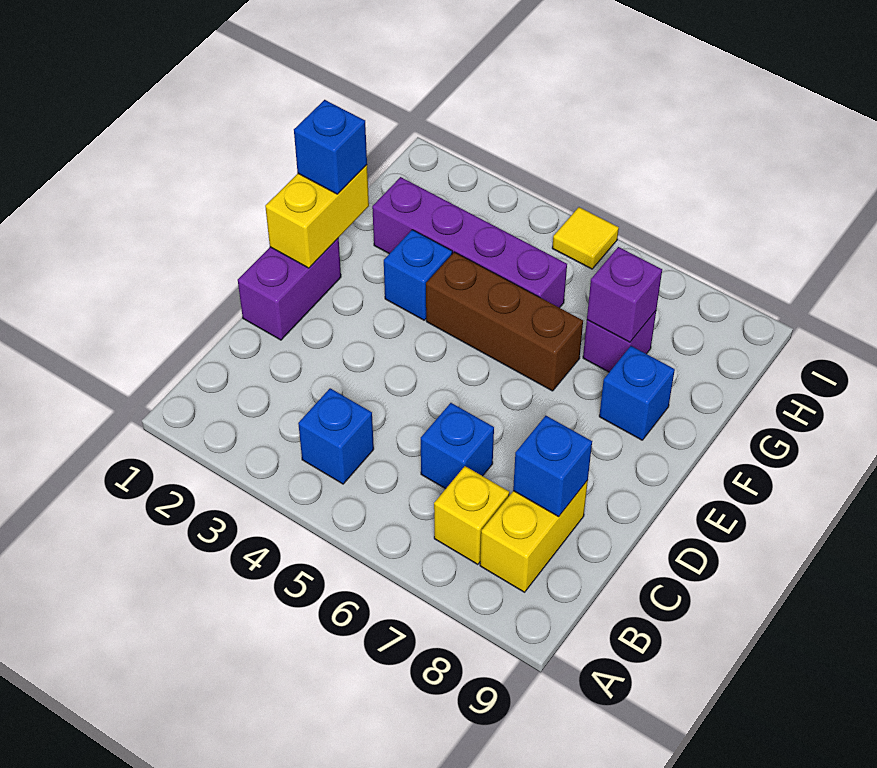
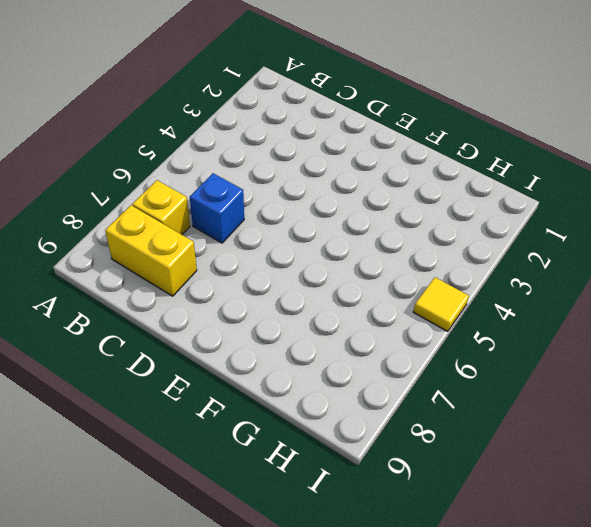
none -> blue brick B4 level 1
none -> purple brick D1:E1 level 1
none -> blue brick F3 level 1

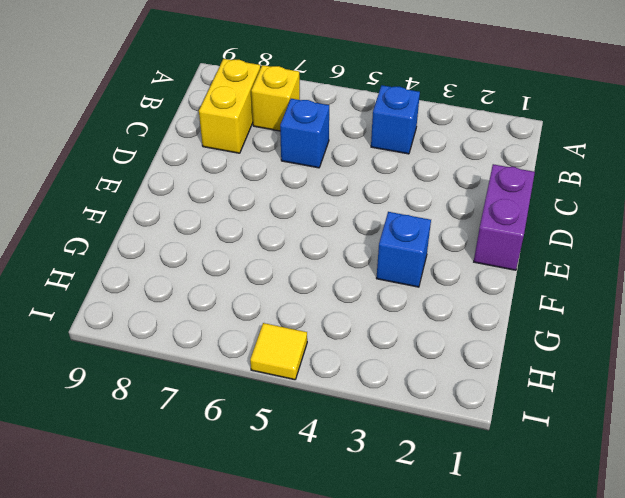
none -> brown brick F4:F6 level 1
none -> blue brick F8 level 1
none -> purple brick G2:G5 level 1

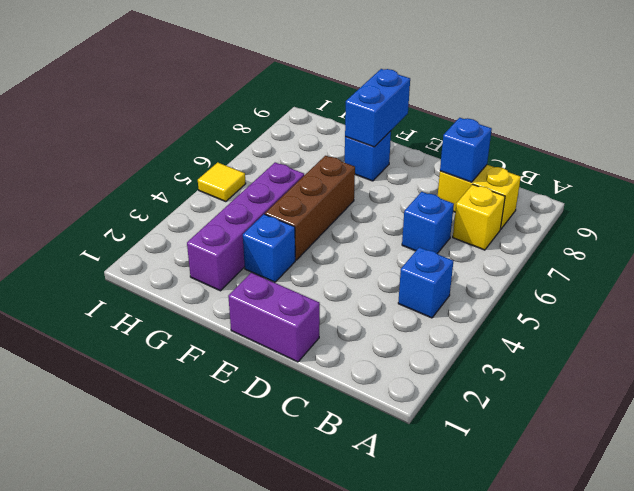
blue brick F8:F9 level 2 -> none
none -> purple brick G7 level 1
none -> yellow brick E1:F1 level 2
none -> purple brick G7 level 2

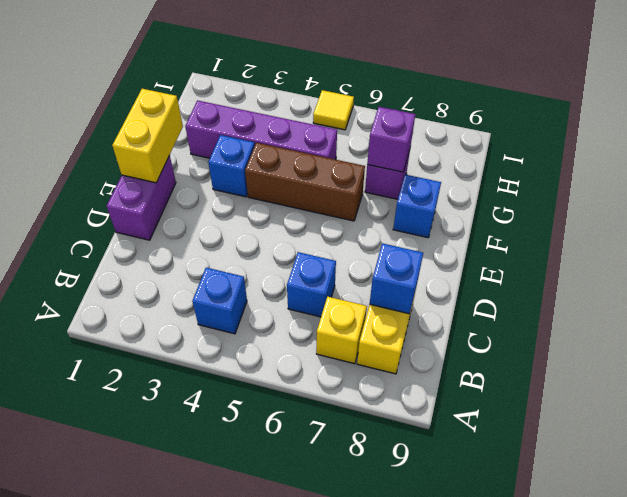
none -> blue brick F1 level 3

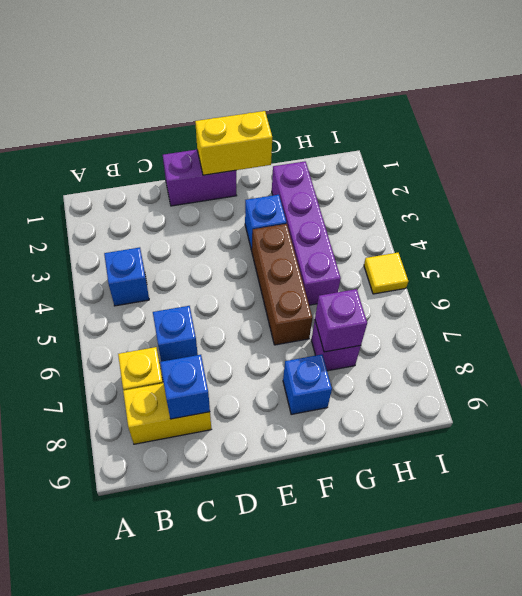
none -> blue brick F1 level 3

